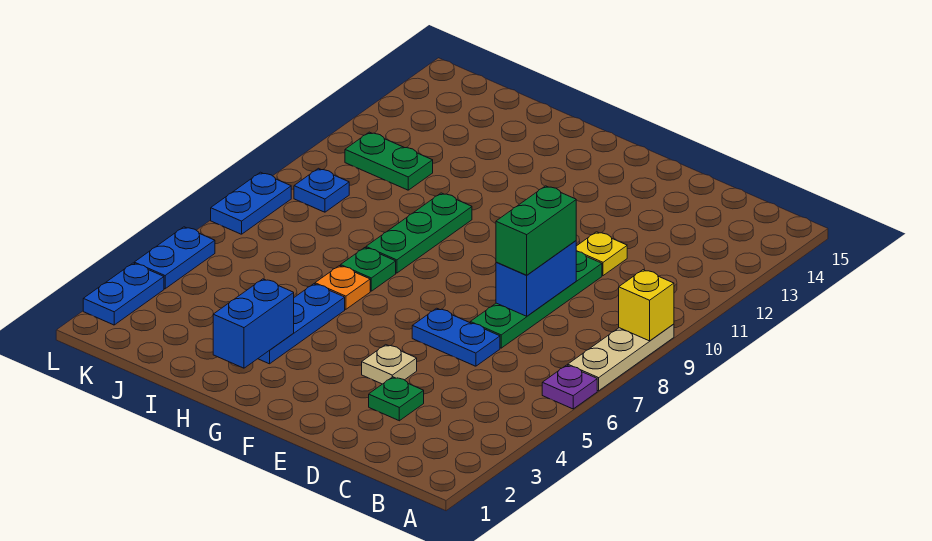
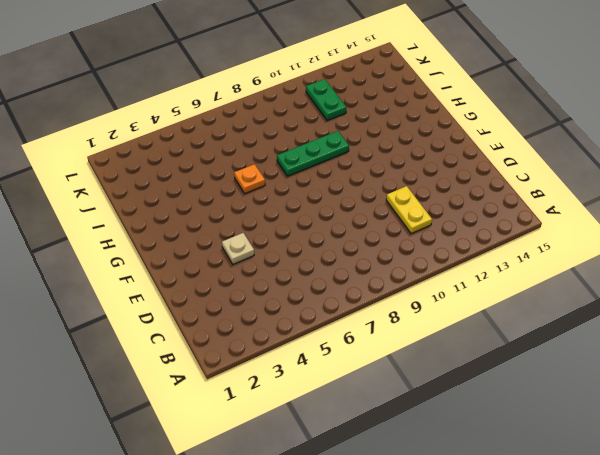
yellow plate C11:D11 level 1 -> yellow plate D11 level 1
none -> purple plate A6 level 1
none -> tan plate A7:A9 level 1
none -> green plate D3 level 1

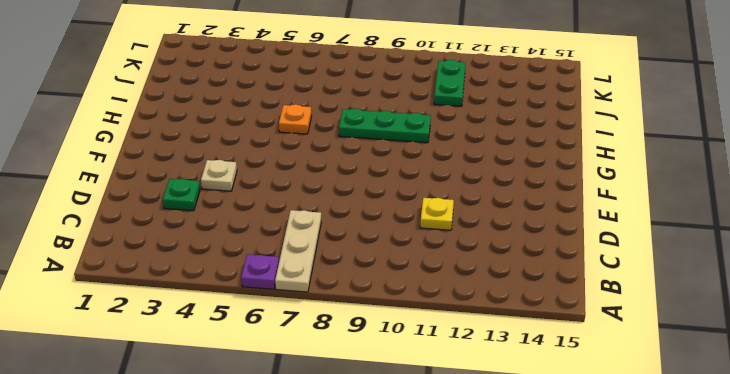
tan plate A7:C7 level 1 -> tan plate A7:A9 level 1
none -> blue plate D6:E6 level 1
none -> green plate D7:D10 level 1
none -> blue plate H3:H5 level 1

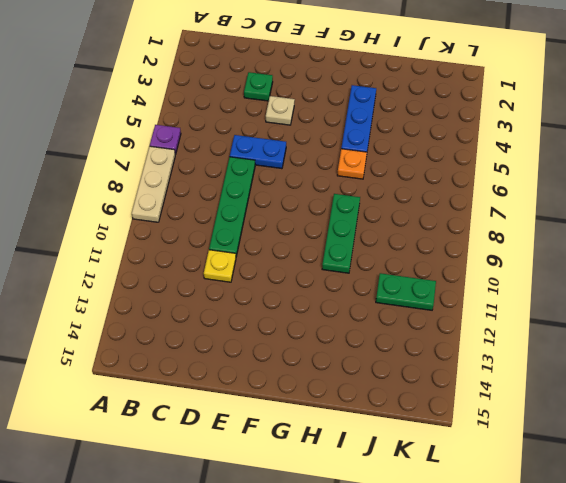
none -> green plate H7 level 1
none -> blue plate K9 level 1
none -> blue plate L2:L3 level 1

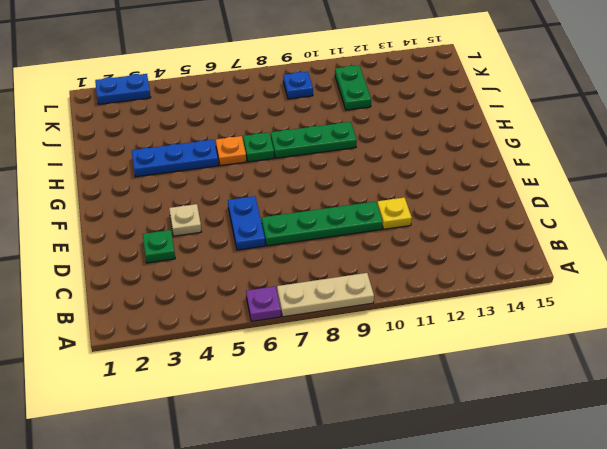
none -> blue plate L4:L5 level 1
none -> blue plate L7:L8 level 1
none -> yellow brick A9 level 2

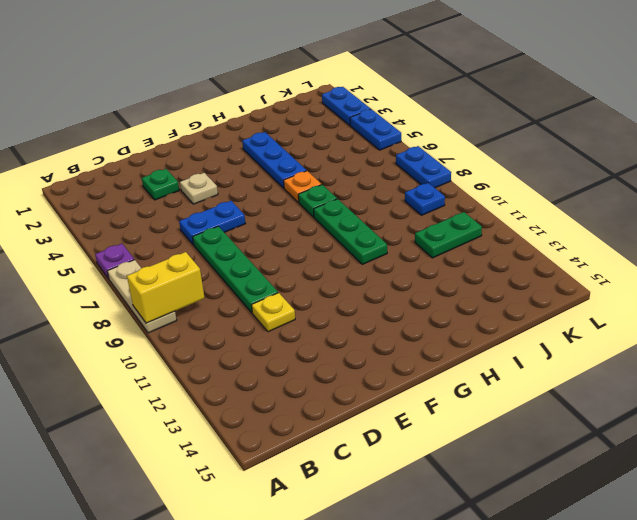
yellow brick A9:B9 level 2 -> yellow brick A9 level 2
none -> blue brick D8:D9 level 2
none -> blue brick H2:H3 level 2
none -> green brick D8:D9 level 3

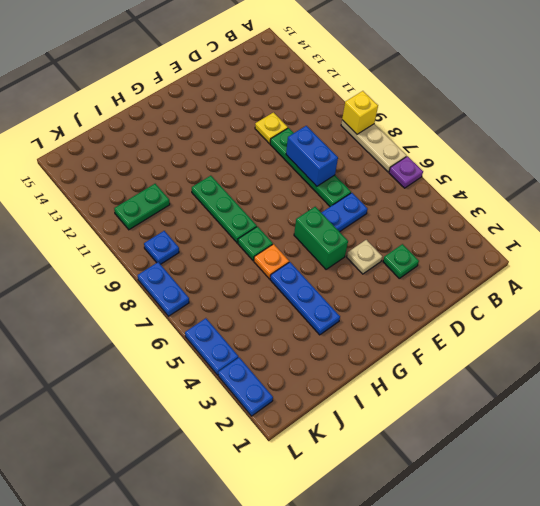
green brick F5:F6 level 1 -> green brick D8:D9 level 3
none -> blue brick H2:H3 level 2

